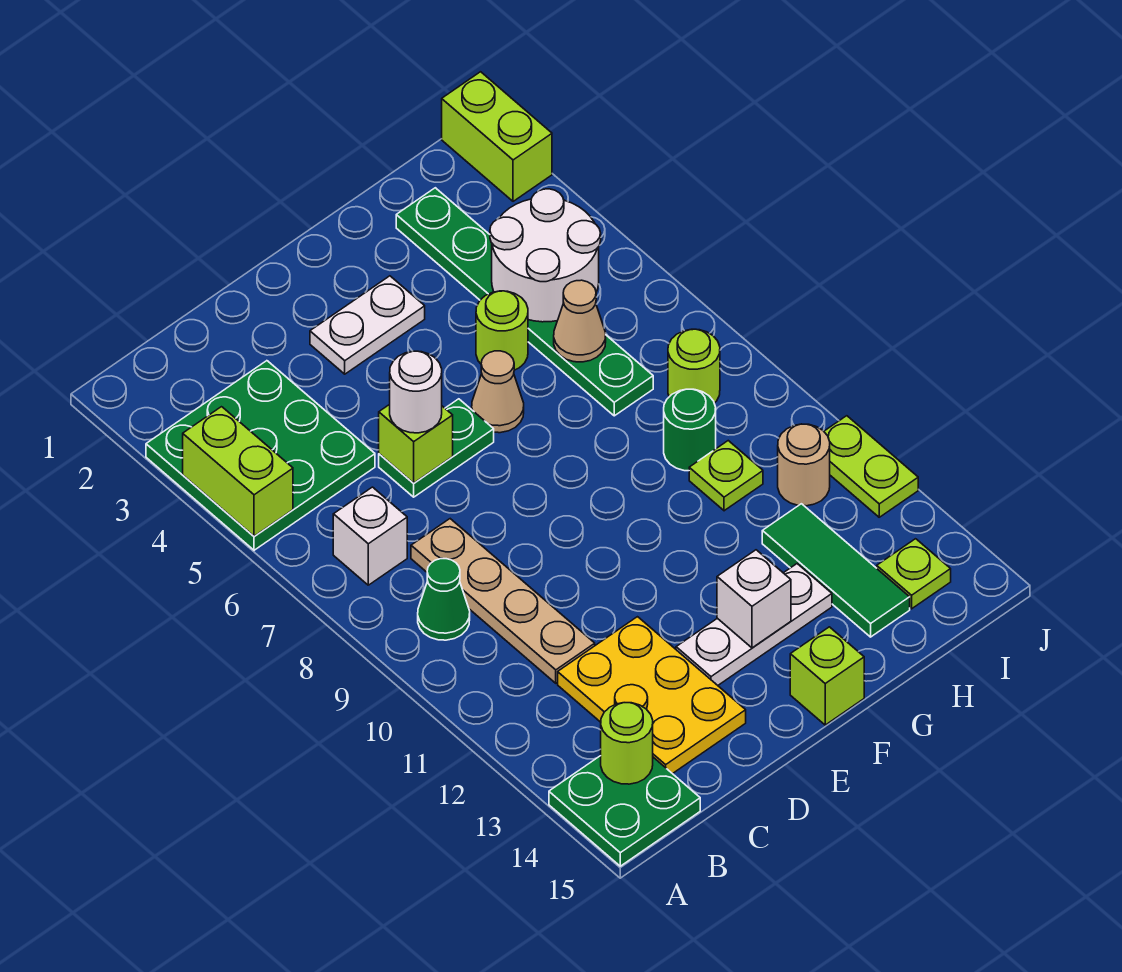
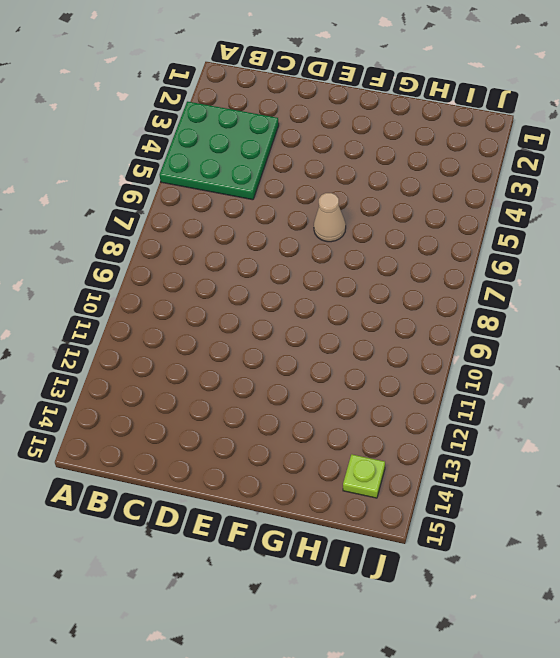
none -> green plate A14:B15 level 1
none -> white brick B7 level 1
none -> green cone B9 level 1

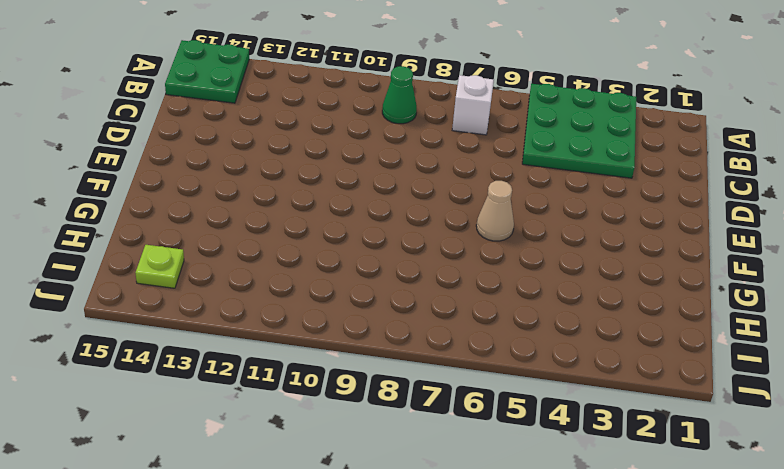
none -> tan plate C8:C11 level 1
none -> yellow plate C12:D14 level 1
none -> green plate D6:E6 level 1

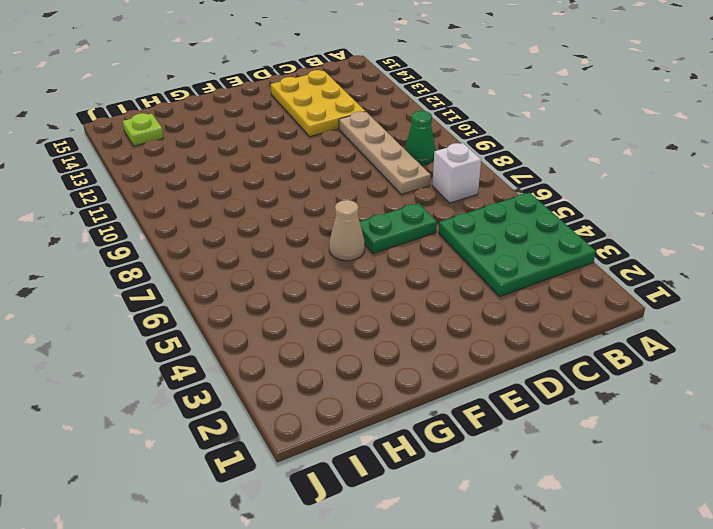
none -> green plate A14:B15 level 1
none -> white plate E3:F3 level 1
none -> white plate E13:G13 level 1

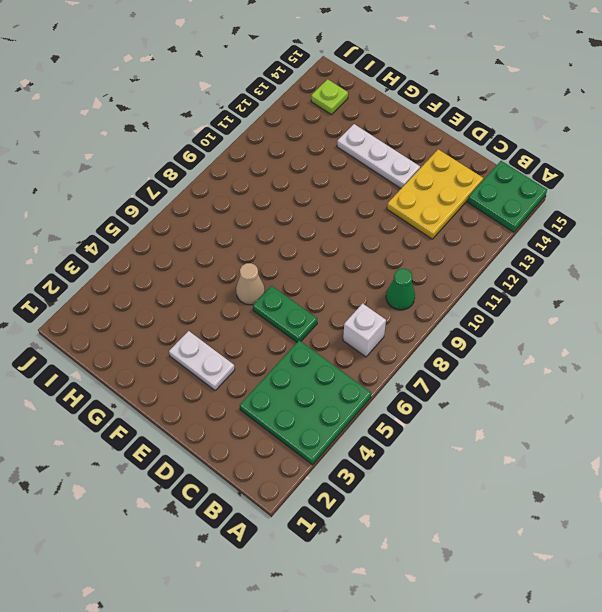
none -> tan plate C8:C11 level 1
none -> lime brick F15 level 1
none -> lime round brick G5 level 1

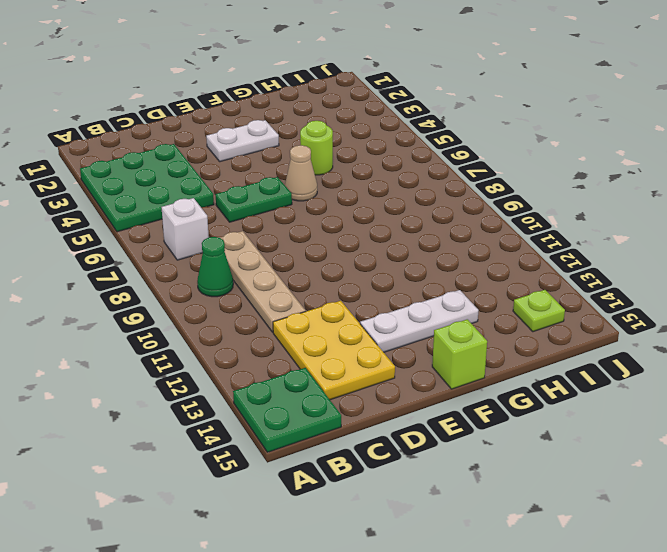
none -> green plate H2:H7 level 1
none -> green round brick H9 level 1
none -> lime plate H10 level 1

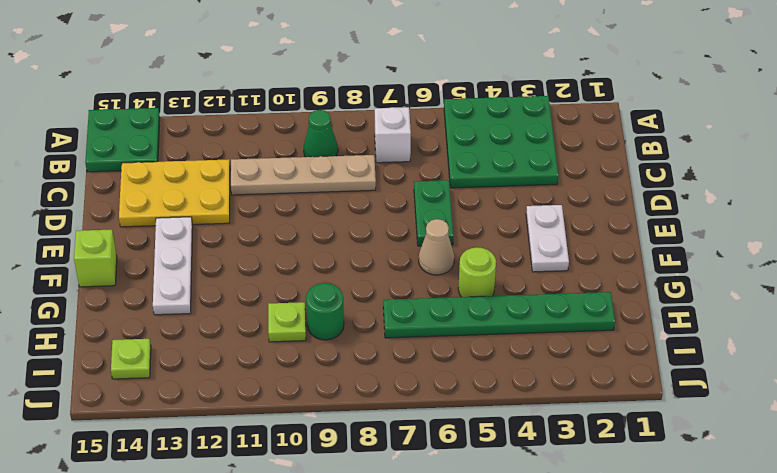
none -> green tile H12:H14 level 1
none -> lime round brick I8 level 1
none -> tan round brick I11 level 1

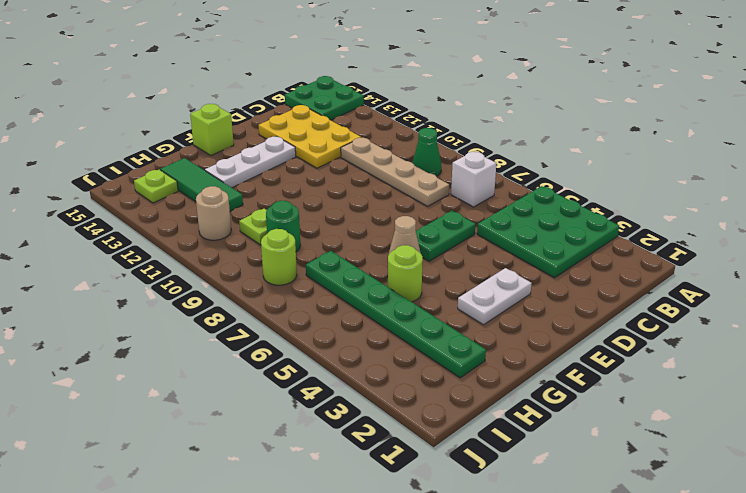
none -> lime brick J1:J2 level 1
none -> lime plate J11:J12 level 1
none -> lime brick A4:A5 level 2

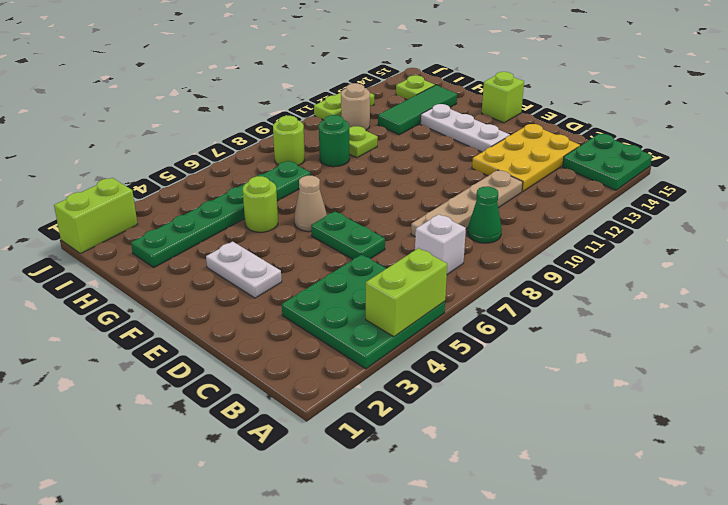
none -> lime round brick B14 level 2
none -> lime brick D6 level 2
none -> white brick F13 level 2

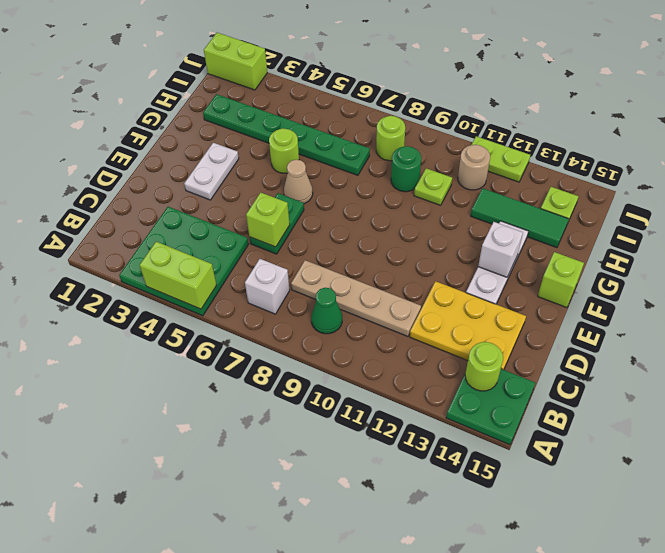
none -> white round brick H4:I5 level 2
none -> tan cone H6 level 2
none -> white round brick D6 level 3

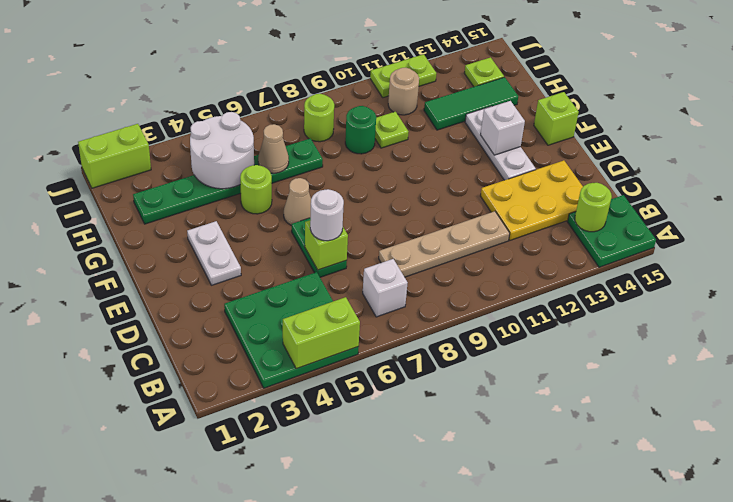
none -> green cone B9 level 1

